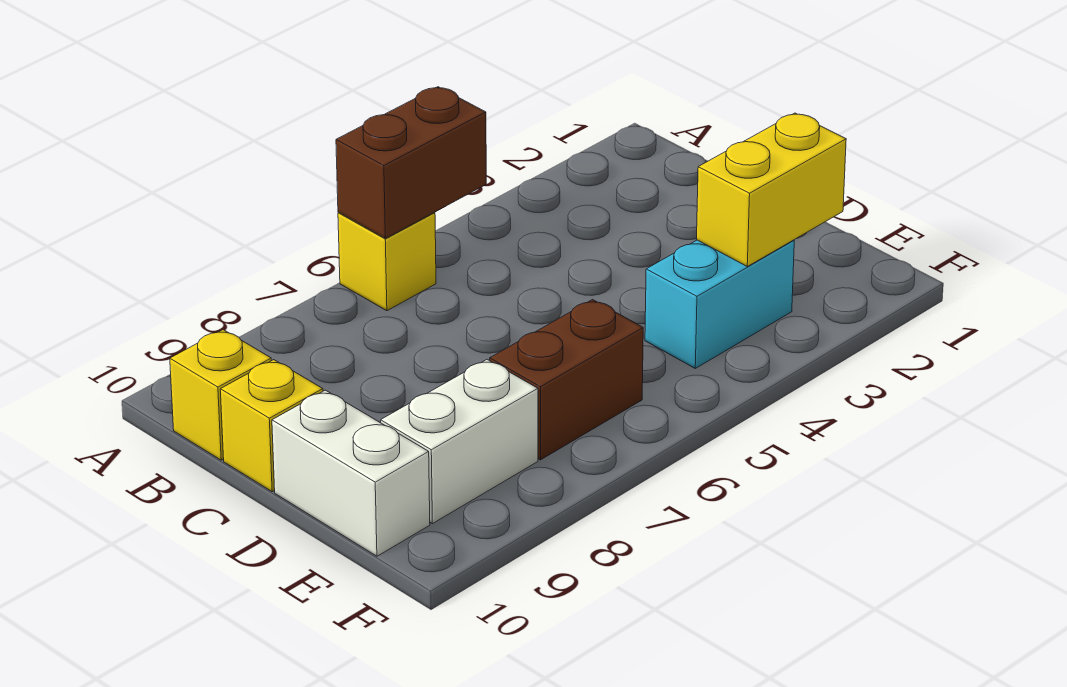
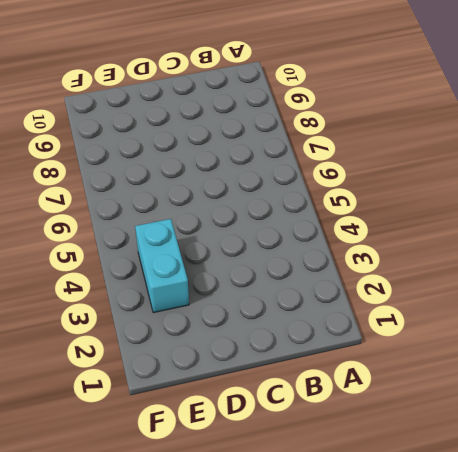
none -> yellow brick A6 level 1
none -> yellow brick B10 level 1

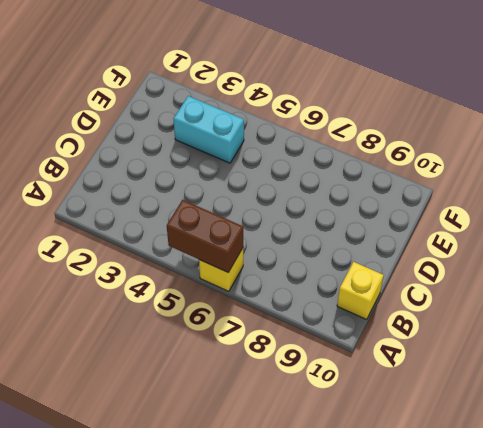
none -> yellow brick C10 level 1
none -> white brick D10:E10 level 1

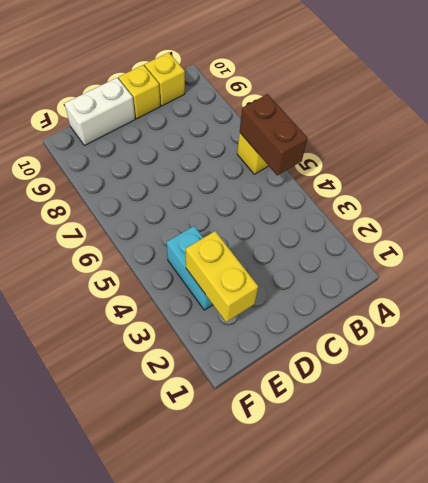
none -> brown brick E6:E7 level 1
none -> white brick E8:E9 level 1

